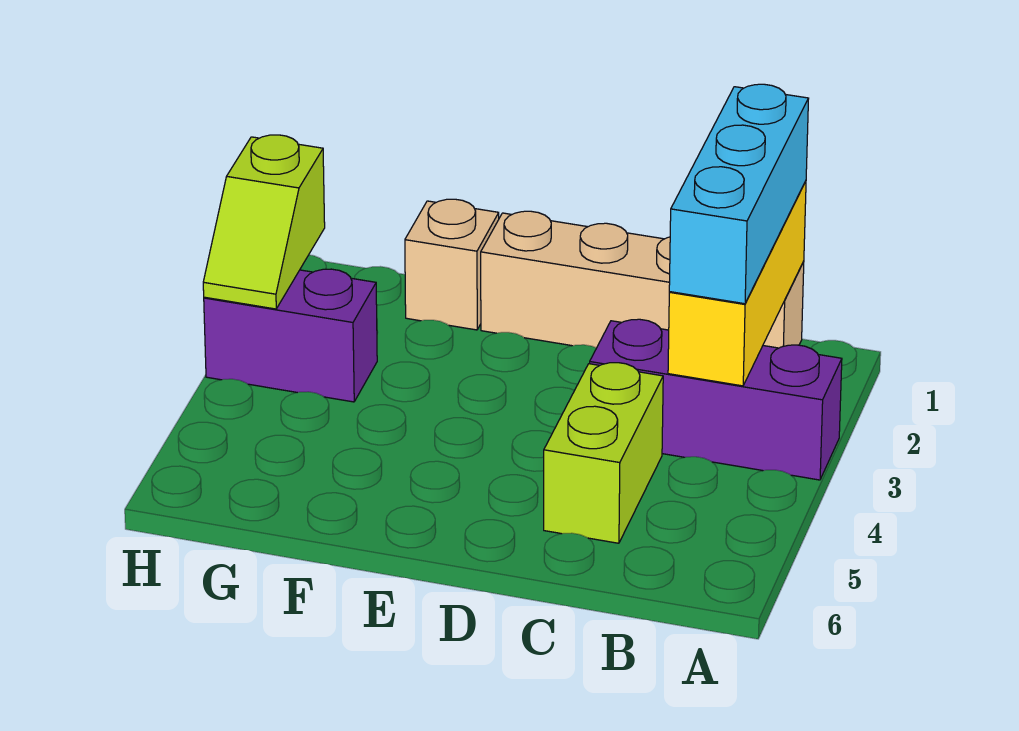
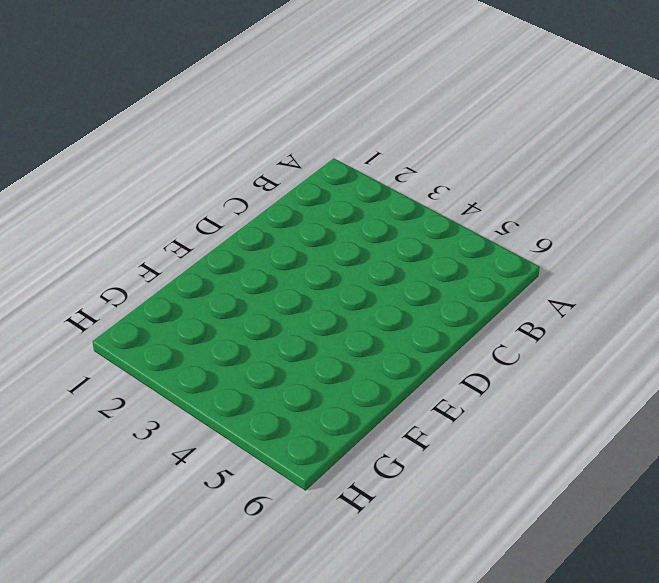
none -> purple brick A3:C3 level 1
none -> tan brick B1:E1 level 1

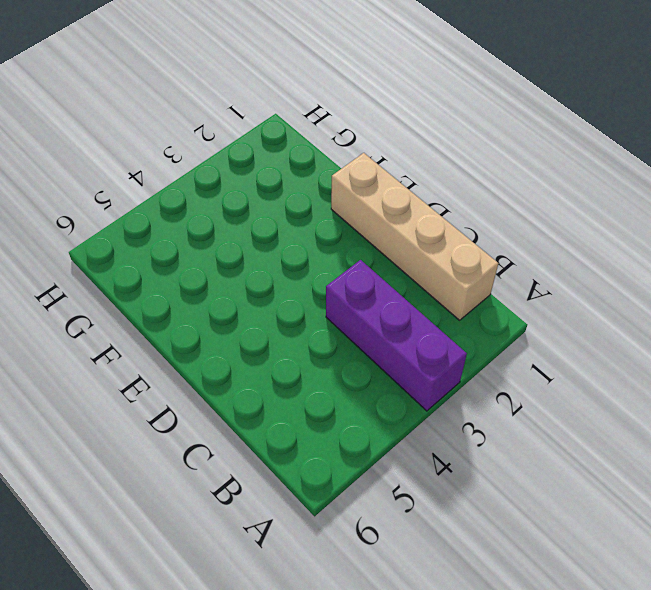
none -> lime brick C4:C5 level 1
none -> tan brick F1 level 1

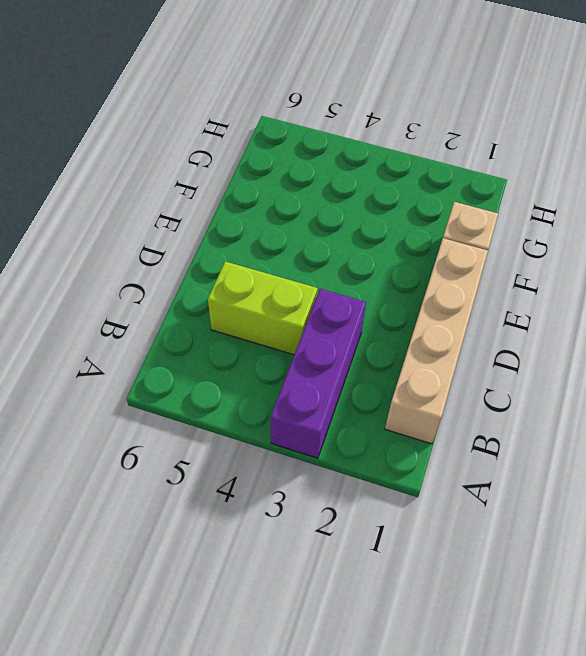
none -> purple brick G3:H3 level 1
none -> yellow brick B1:B3 level 2

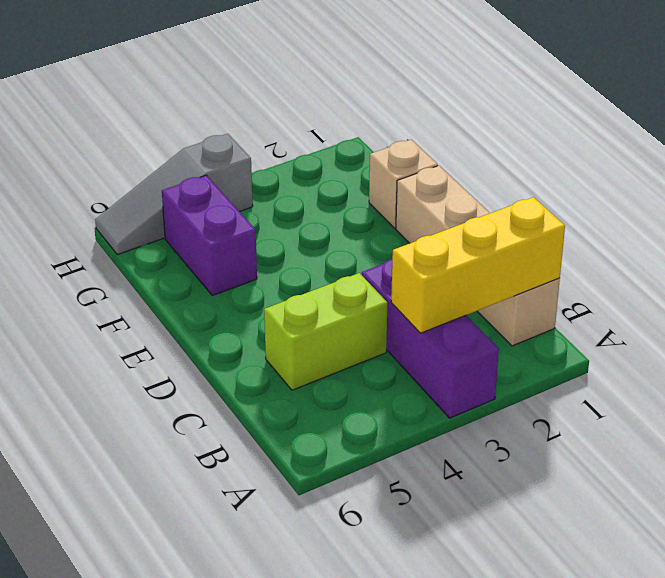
purple brick F5:G5 level 1 -> purple brick G3:H3 level 1
grey slope H4:H6 level 1 top 4 -> none
none -> lime slope H2:H3 level 2 top 2
none -> cyan brick B1:B3 level 3

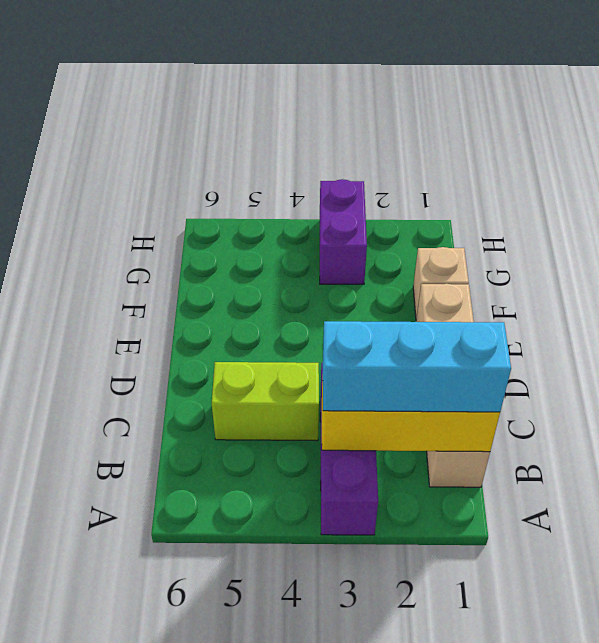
none -> lime slope H2:H3 level 2 top 2

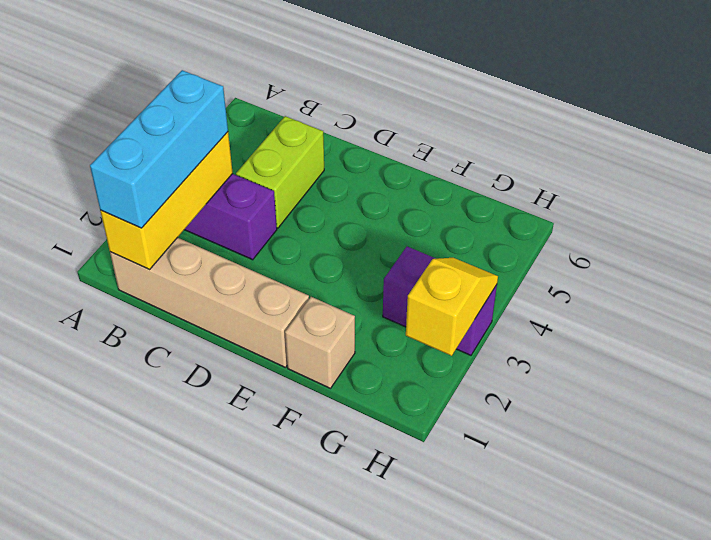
yellow slope H2:H3 level 2 top 2 -> lime slope H2:H3 level 2 top 2

